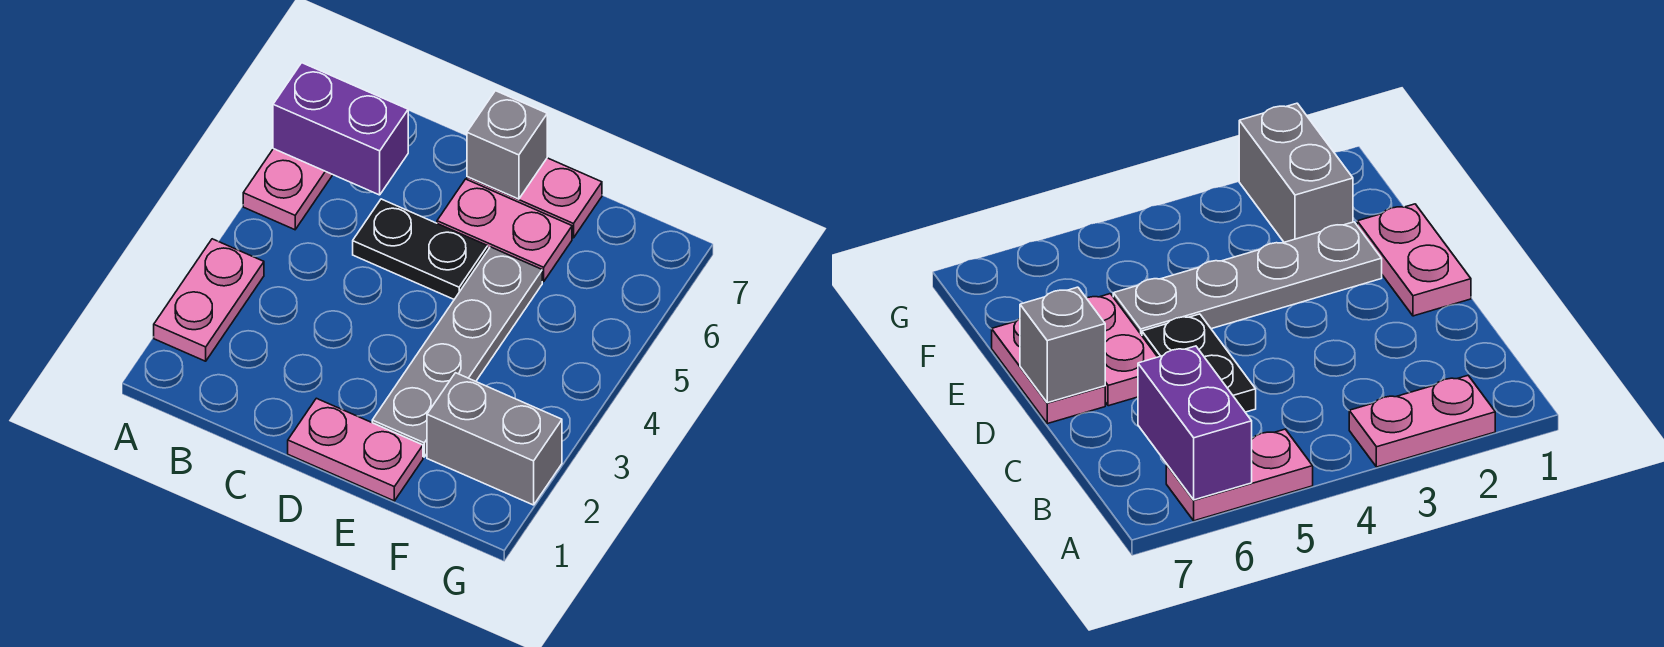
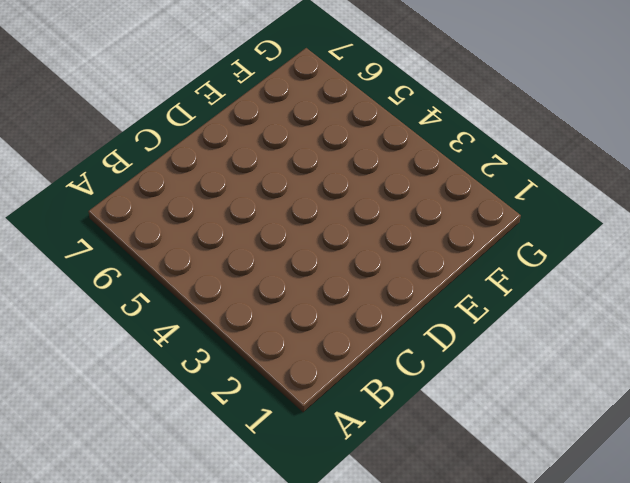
none -> pink plate A2:A3 level 1
none -> pink plate A5:A6 level 1

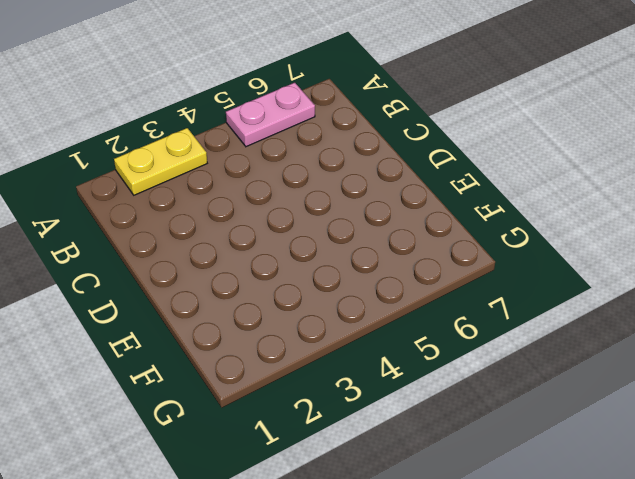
yellow plate A2:A3 level 1 -> pink plate A2:A3 level 1
none -> black plate C5:D5 level 1
none -> pink plate D1:E1 level 1

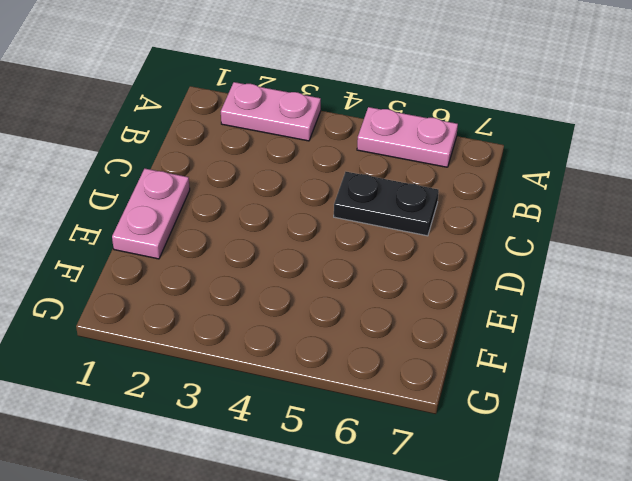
black plate C5:C6 level 1 -> black plate C5:D5 level 1
none -> pink plate D6:E6 level 1
none -> pink plate D7:E7 level 1

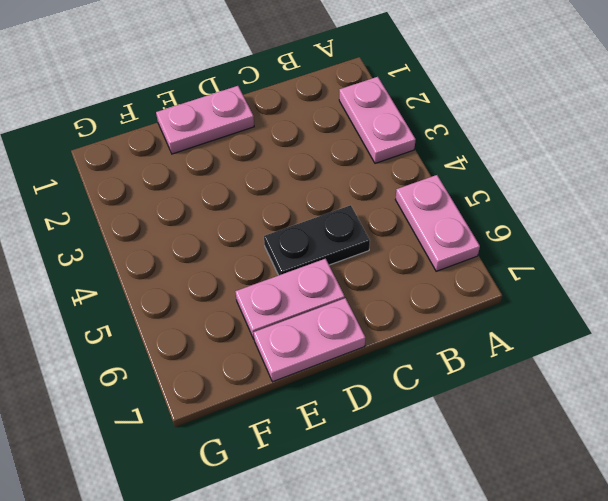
none -> grey plate E2:E5 level 1
none -> grey brick F2:G2 level 1

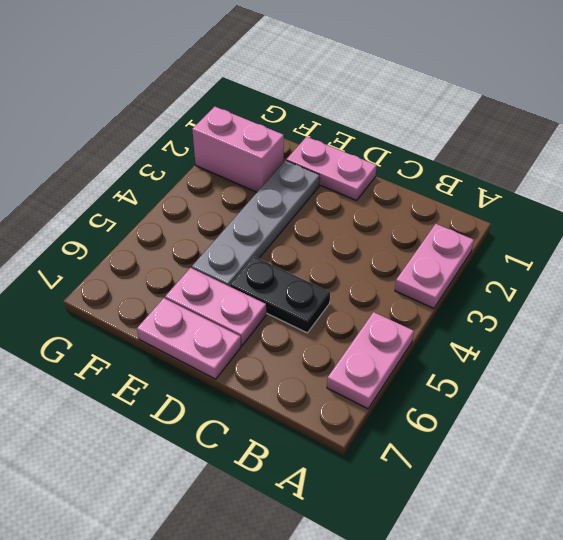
pink brick F2:G2 level 1 -> grey brick F2:G2 level 1
none -> purple brick A6:B6 level 2
none -> grey brick D7 level 2

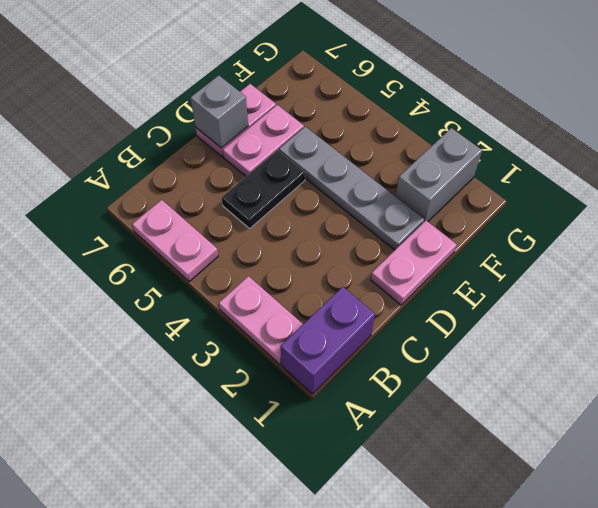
purple brick A1:B1 level 1 -> purple brick A6:B6 level 2

